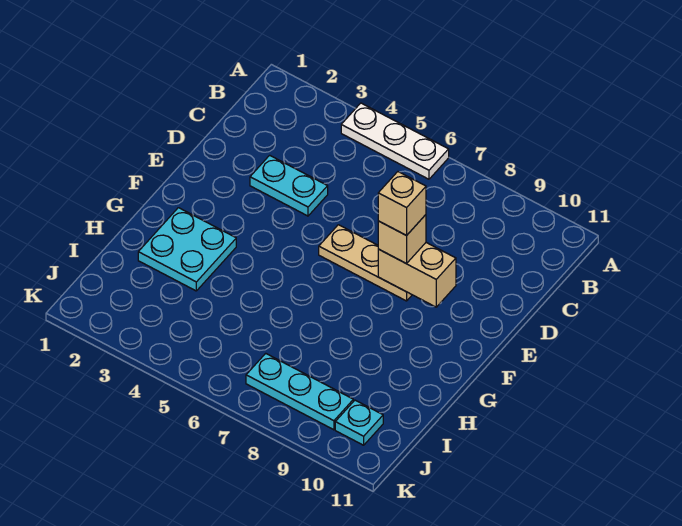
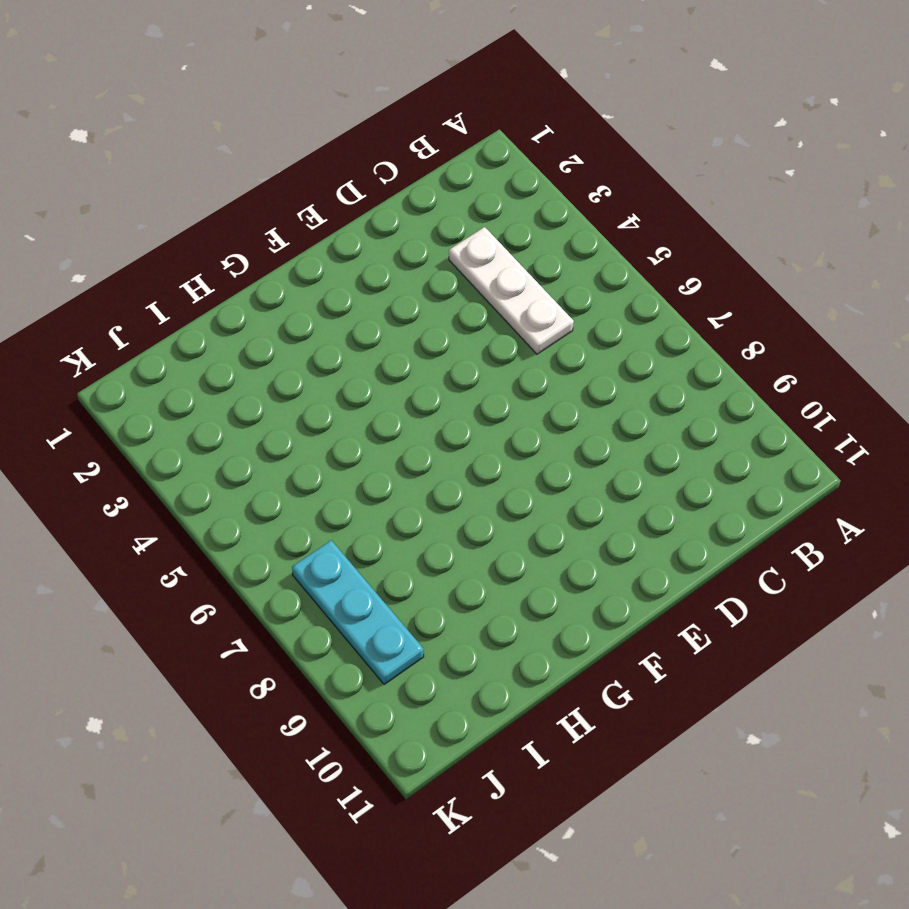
white plate C3:C5 level 1 -> white plate A4:A6 level 1
none -> cyan plate D3:D4 level 1
none -> tan plate E6:E8 level 1

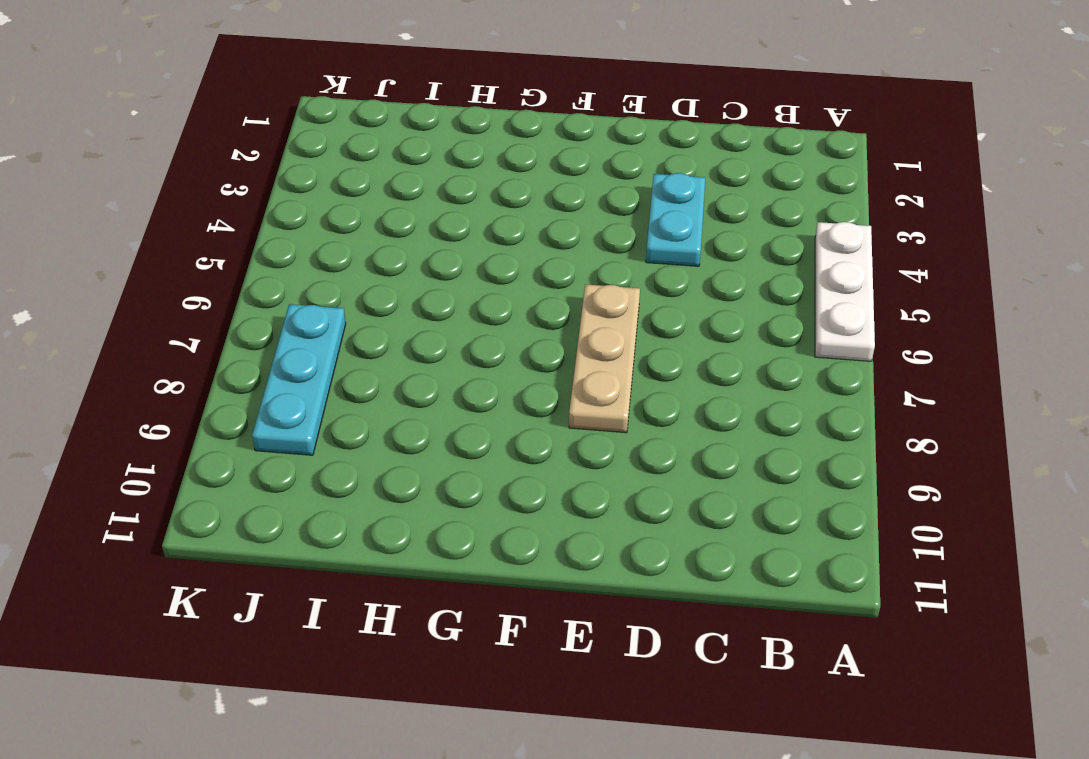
none -> cyan plate G2:H3 level 1
none -> cyan plate J10 level 1

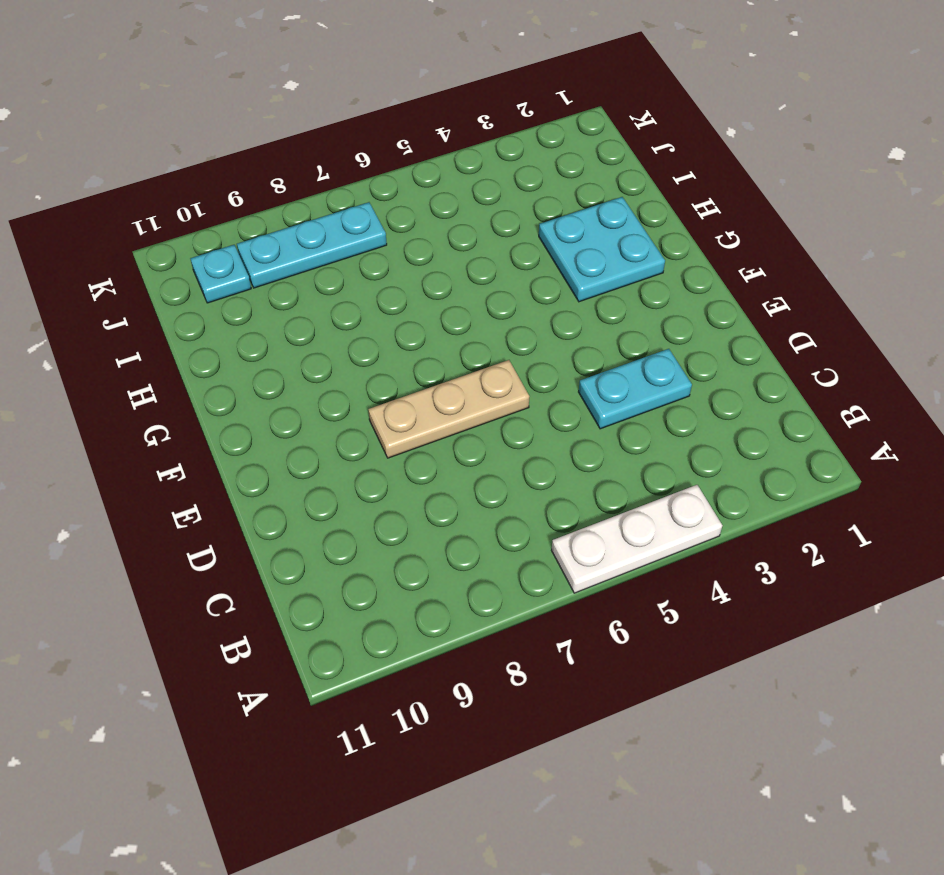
none -> tan brick E8:E9 level 2
none -> tan brick E8 level 3

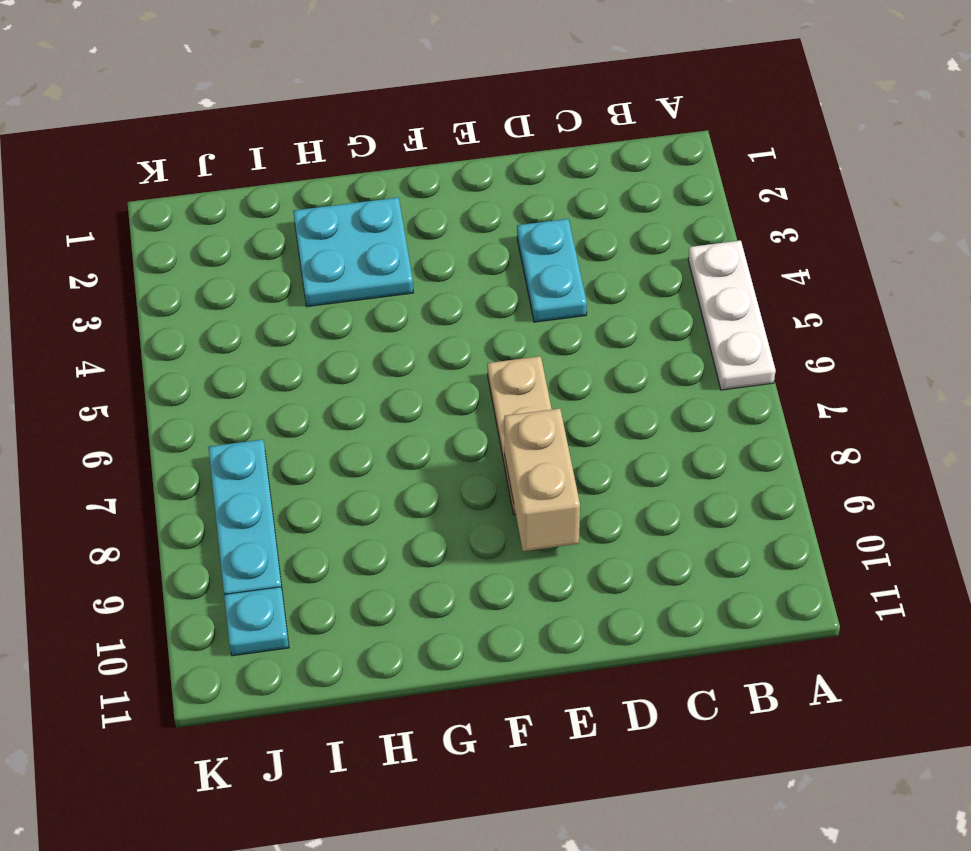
none -> tan brick E8 level 3
none -> tan brick E8 level 4

